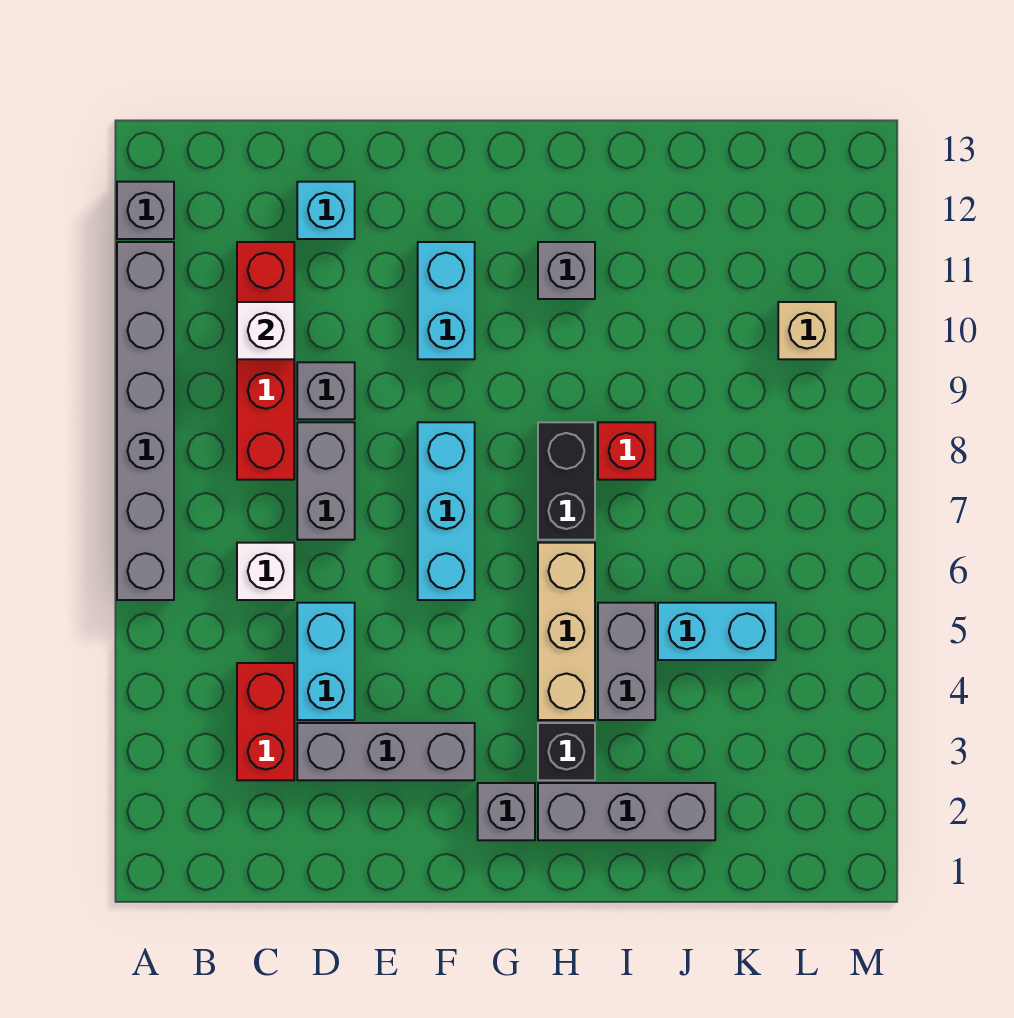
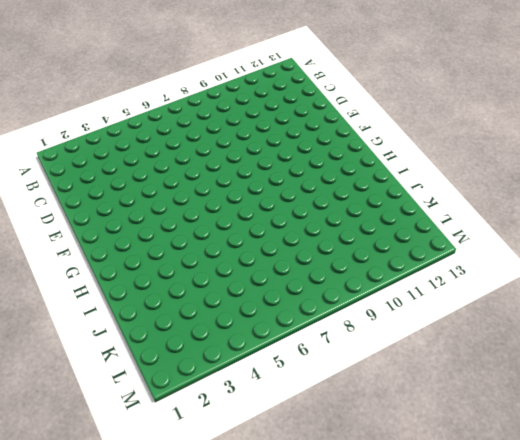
none -> grey brick A6:A11 level 1
none -> grey brick A12 level 1
none -> red brick C3:C4 level 1

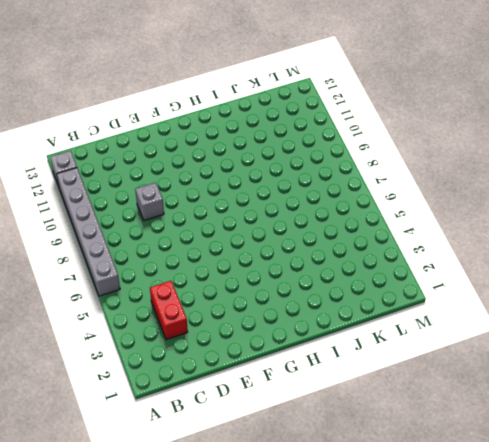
none -> white brick C6 level 1
none -> red brick C8:C11 level 1
none -> grey brick D3:F3 level 1

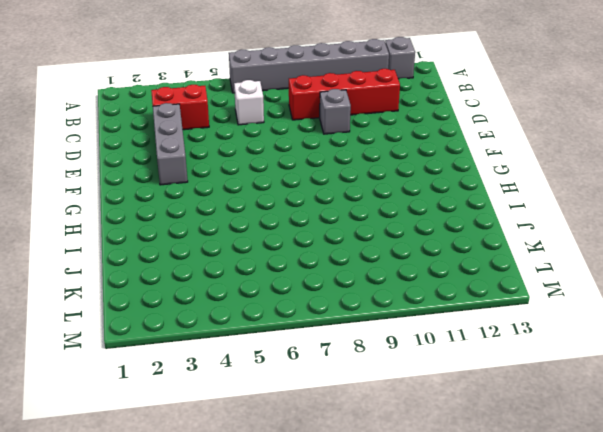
none -> cyan brick D4:D5 level 1
none -> grey brick D7:D8 level 1
none -> cyan brick D12 level 1

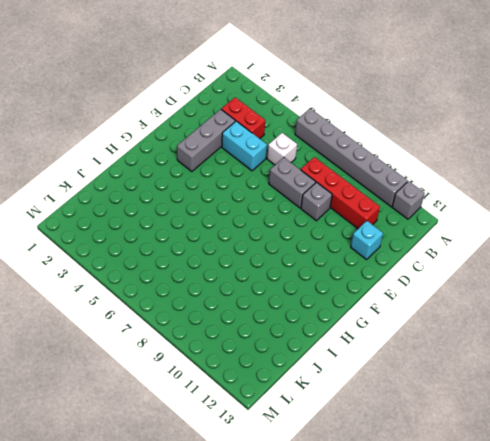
none -> cyan brick F6:F8 level 1
none -> cyan brick F10:F11 level 1
none -> grey brick G2 level 1

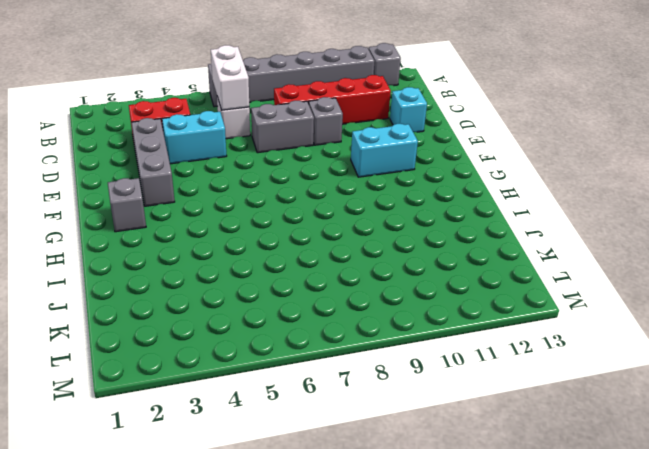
white brick B6:C6 level 2 -> none
none -> cyan brick F6:F8 level 1
none -> grey brick H2:J2 level 1
none -> black brick H3 level 1

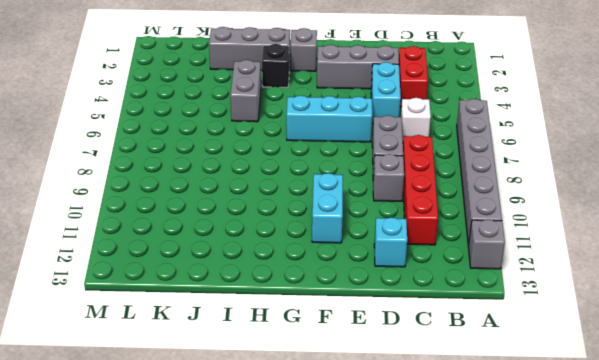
cyan brick E6:G6 level 1 -> cyan brick F6:F8 level 1
none -> tan brick H4:H6 level 1
none -> black brick H7:H8 level 1
none -> grey brick H11 level 1

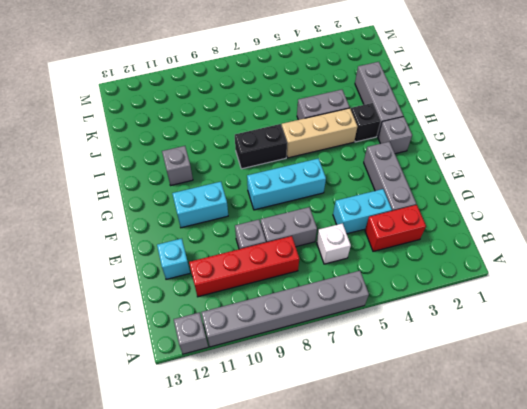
none -> red brick I8 level 1
none -> cyan brick J5:K5 level 1
none -> tan brick L10 level 1

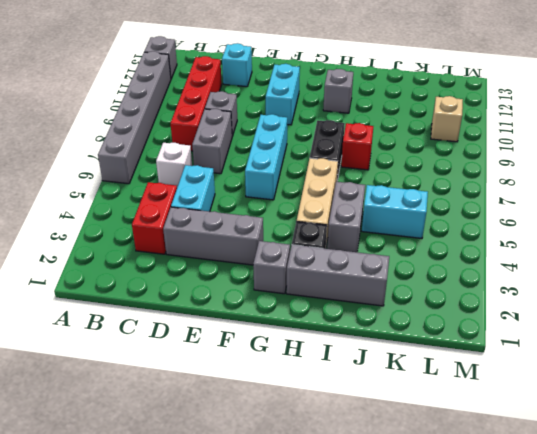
none -> white brick C10 level 2

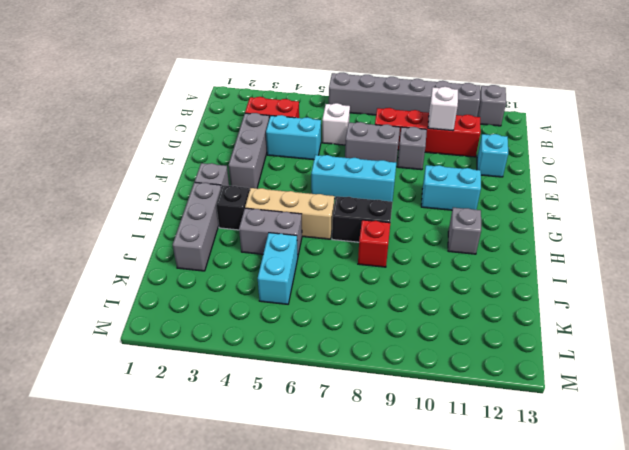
none -> tan brick L10 level 1

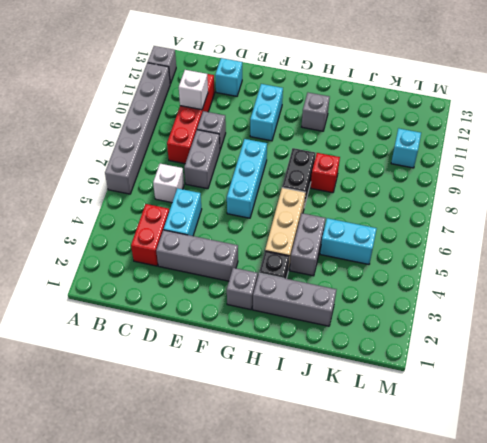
cyan brick L10 level 1 -> tan brick L10 level 1

